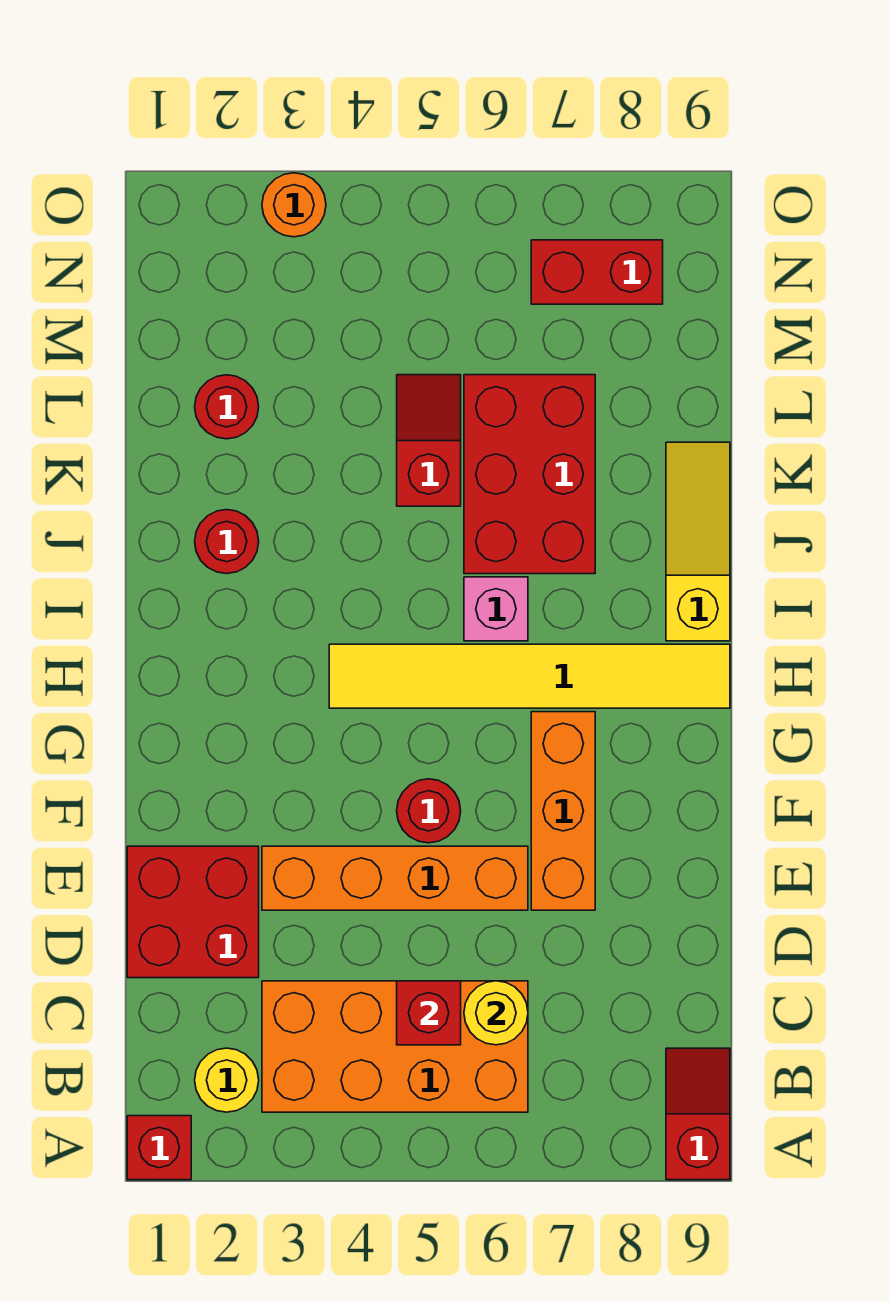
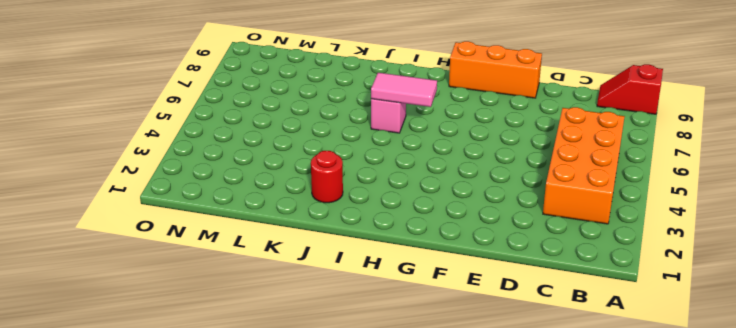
orange brick E9:G9 level 1 -> orange brick E7:G7 level 1
pink tile H6:I6 level 2 -> none
none -> red brick A1 level 1
none -> yellow round brick B2 level 1
none -> red brick D1:E2 level 1

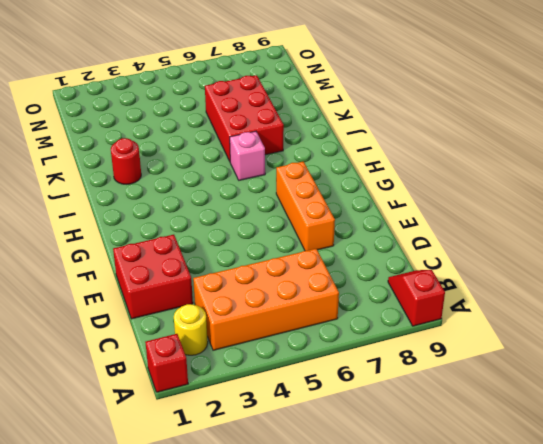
none -> orange brick E3:E6 level 1
none -> red round brick F5 level 1
none -> yellow tile H4:H9 level 1

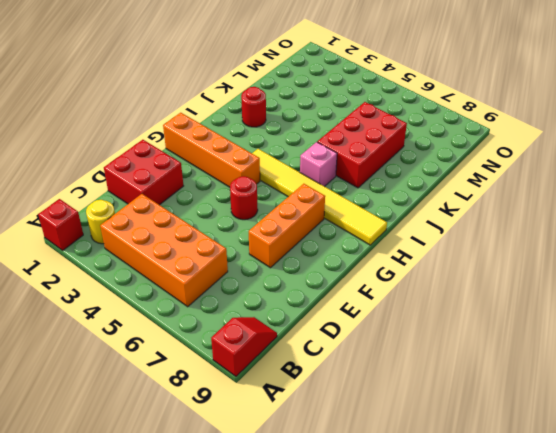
orange brick G1:G4 level 1 -> orange brick E3:E6 level 1
none -> yellow slope I9:K9 level 1 top I
none -> red slope K5:L5 level 1 top K
none -> red round brick L2 level 1

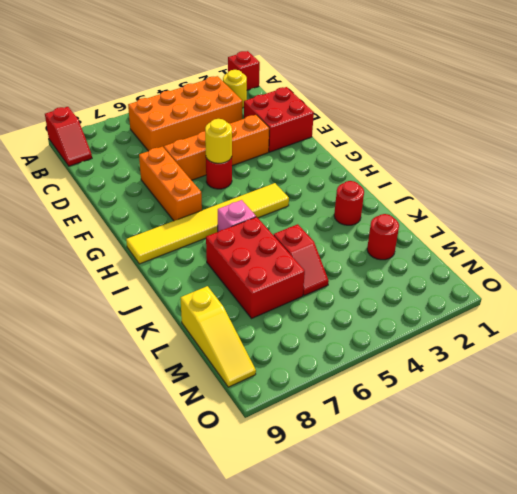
yellow round brick F5 level 2 -> yellow round brick C6 level 2
yellow slope L9:N9 level 1 top L -> yellow slope I9:K9 level 1 top I
none -> red brick N7:N8 level 1
none -> orange round brick O3 level 1
none -> red brick C5 level 2

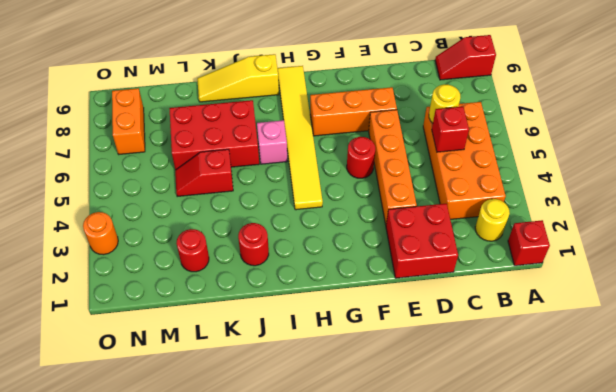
orange brick N7:N8 level 1 -> red brick N7:N8 level 1

